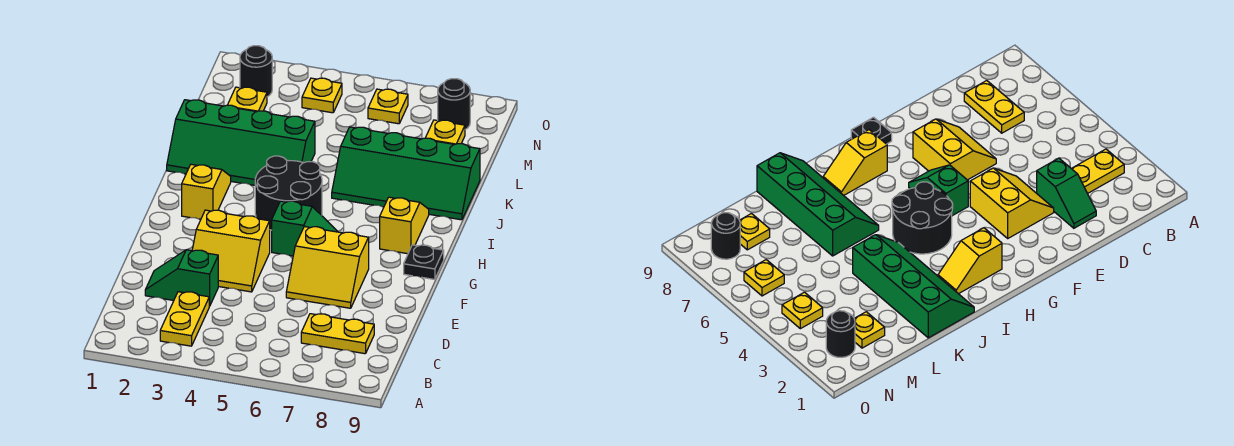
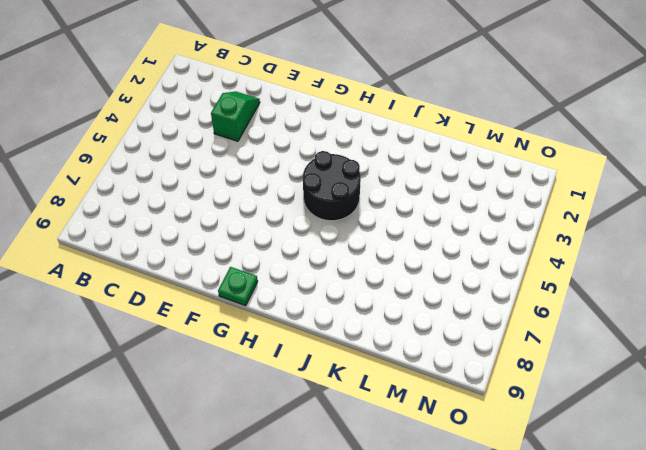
green plate G9 level 1 -> black plate G9 level 1
none -> yellow plate B3:C3 level 1
none -> yellow plate C7:C8 level 1
none -> yellow slope E3:F4 level 1 top F

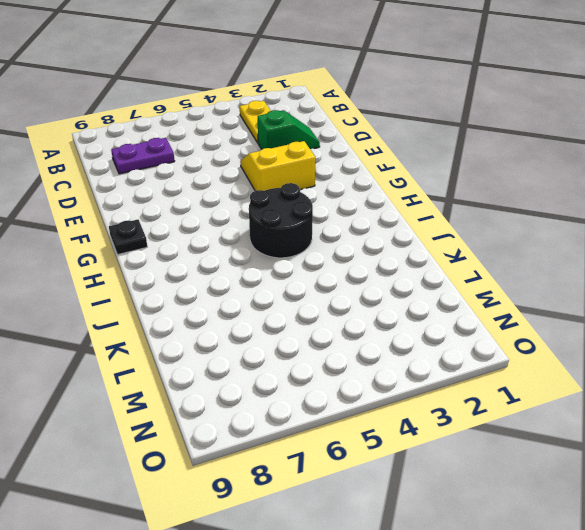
purple plate C7:C8 level 1 -> yellow plate C7:C8 level 1
none -> yellow slope E6:F7 level 1 top F
none -> green slope G5:G6 level 1 top 5
none -> yellow slope H2:I2 level 1 top H

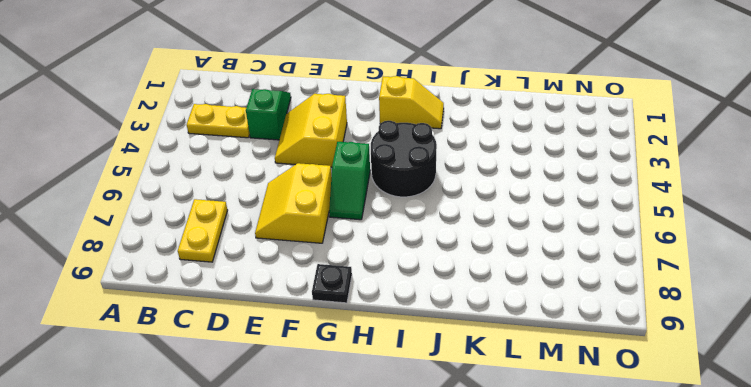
none -> yellow slope H8:I8 level 1 top H
none -> green slope J1:K4 level 1 top K
none -> green slope J6:K9 level 1 top K

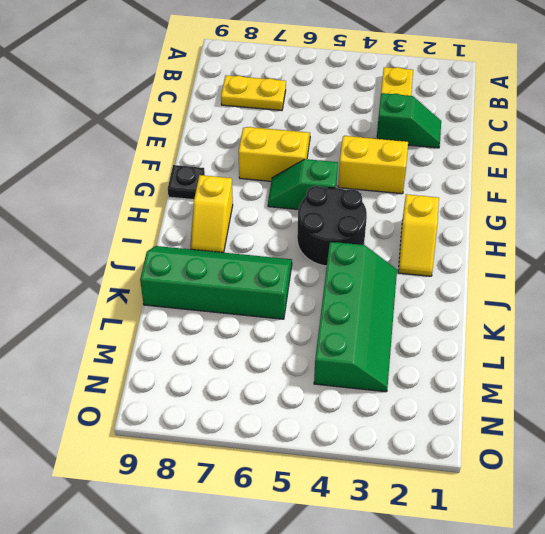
green slope J3:M4 level 1 top 4 -> green slope J1:K4 level 1 top K
none -> yellow plate M2 level 1
none -> yellow plate M8 level 1
none -> black round brick N2 level 1

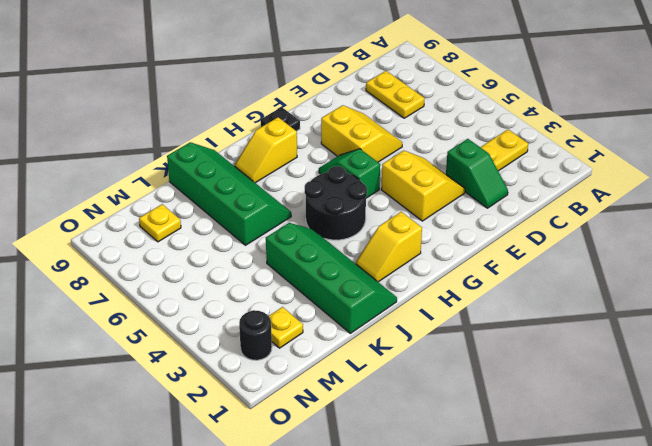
none -> yellow plate N4 level 1
none -> yellow plate N6 level 1
none -> black round brick N8 level 1

